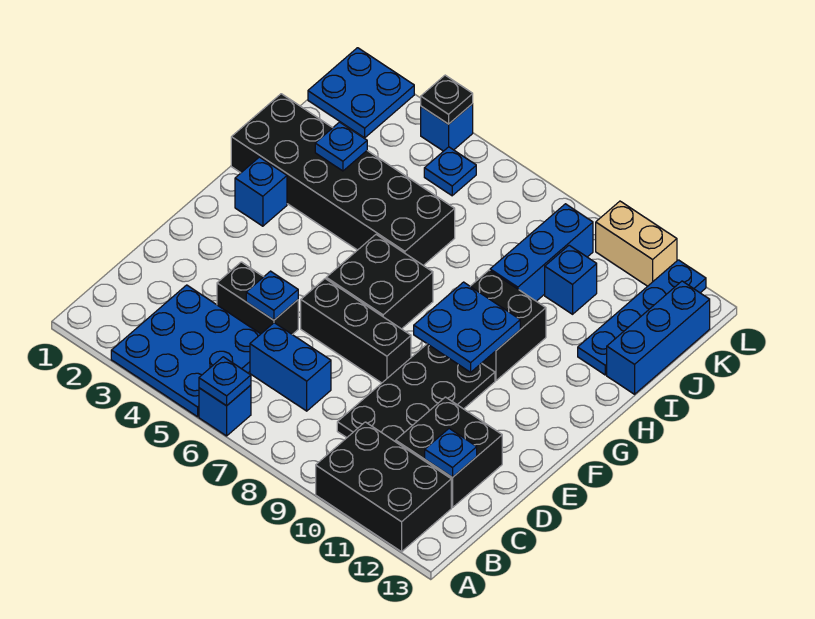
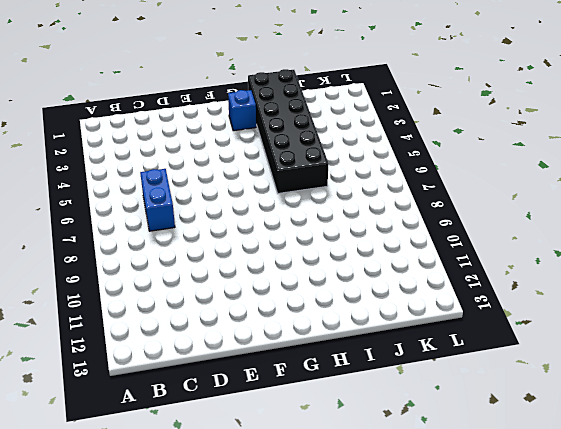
none -> blue plate A3:C5 level 1
none -> blue brick A6 level 1
none -> black brick A10:B12 level 1

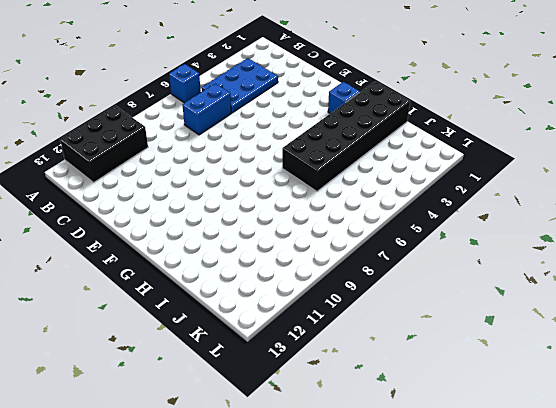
blue plate B3:C5 level 1 -> blue plate A3:C5 level 1
none -> black plate C9:F10 level 1
none -> black brick C11:D12 level 1
none -> black brick D4:D5 level 1

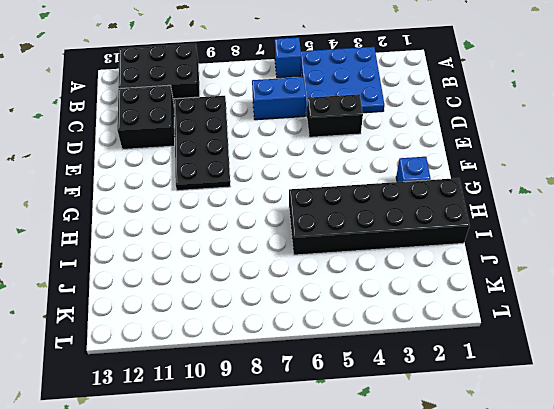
none -> black brick E6:E8 level 1
none -> black brick F6:G7 level 1
none -> black brick G9:H10 level 1

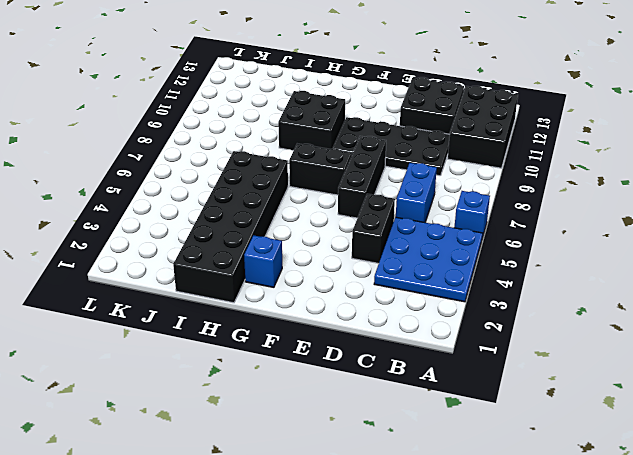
black brick F7:G7 level 1 -> black brick F6:G7 level 1
none -> blue brick I9:K9 level 1
none -> blue plate I12:L12 level 1
none -> blue brick I13:K13 level 1

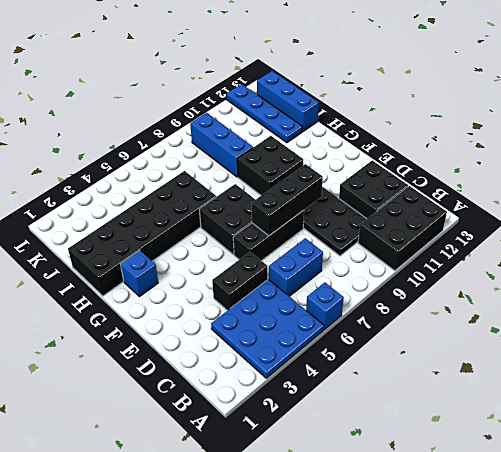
black brick E7:E9 level 2 -> none
none -> blue brick J10 level 1
none -> blue plate K1:L2 level 1
none -> blue plate K5 level 1

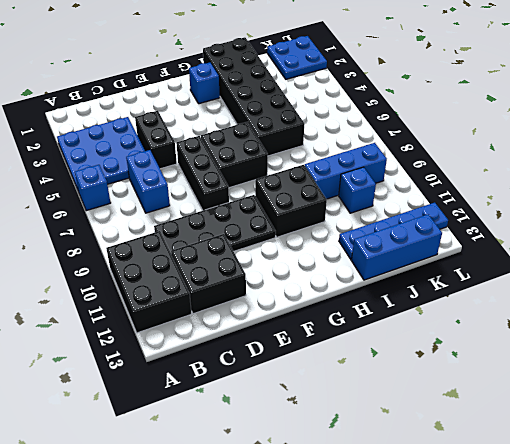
none -> blue plate K5 level 1
none -> blue brick L4 level 1
none -> tan brick L10:L11 level 1

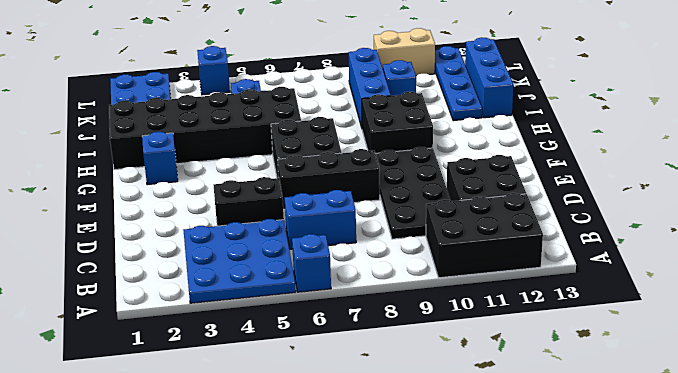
none -> blue plate A6 level 2
none -> blue plate C12 level 2
none -> blue plate D5 level 2

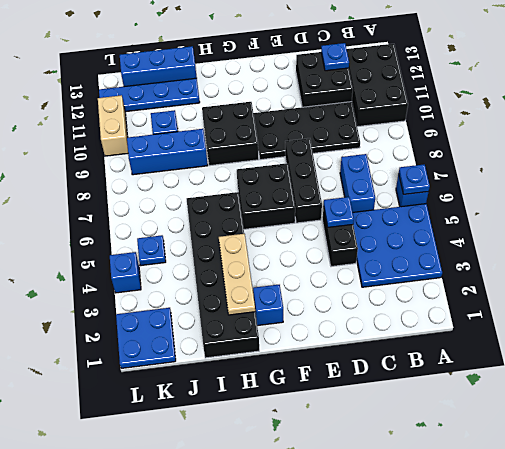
tan plate H2:H4 level 2 -> none
none -> blue plate F9:G10 level 2
none -> blue plate I3 level 2
none -> black plate L4 level 2

